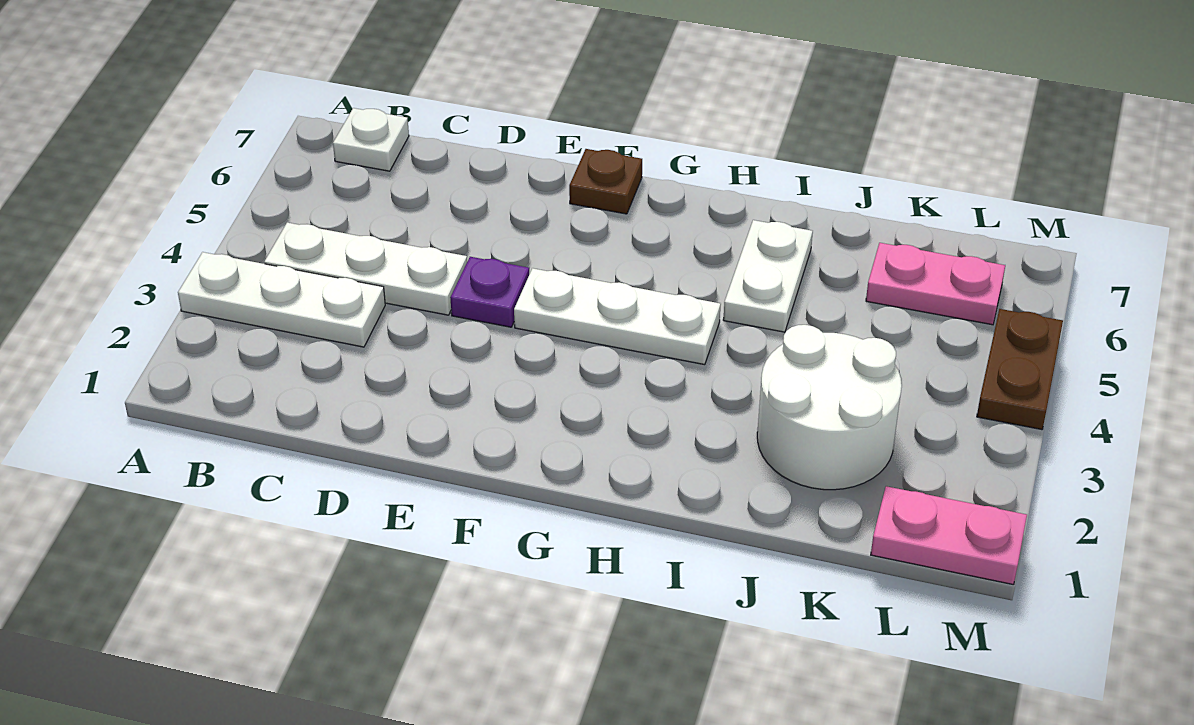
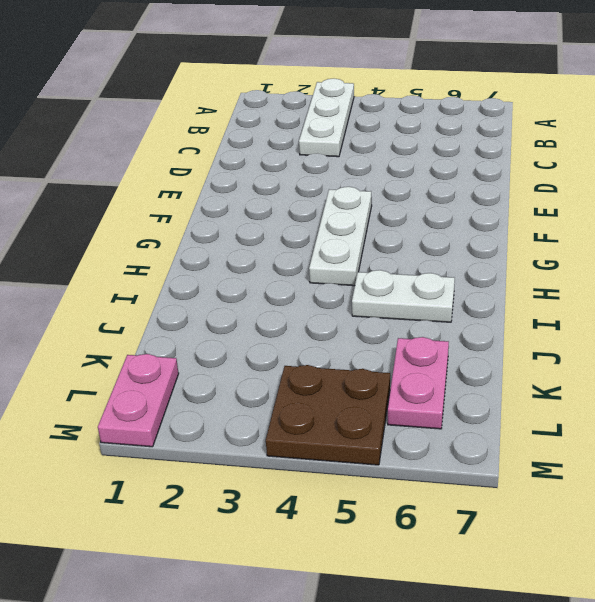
brown plate L4:M5 level 1 -> brown plate M4:M5 level 1
none -> white plate B4:D4 level 1
none -> white plate B7 level 1

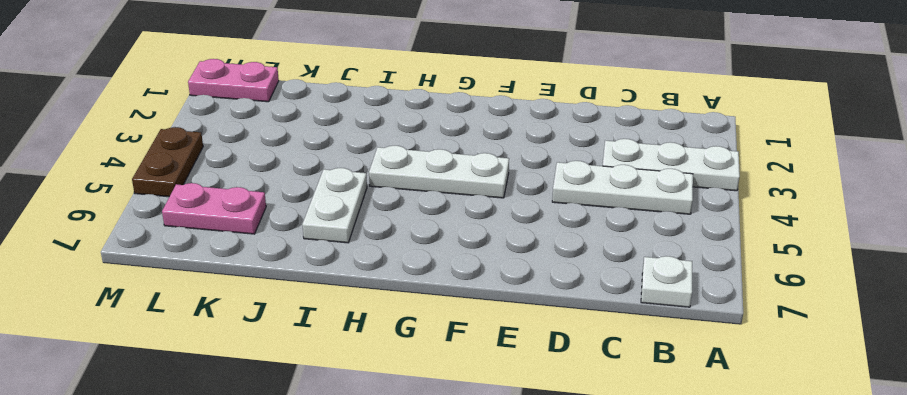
none -> purple plate E4 level 1
none -> brown plate F7 level 1

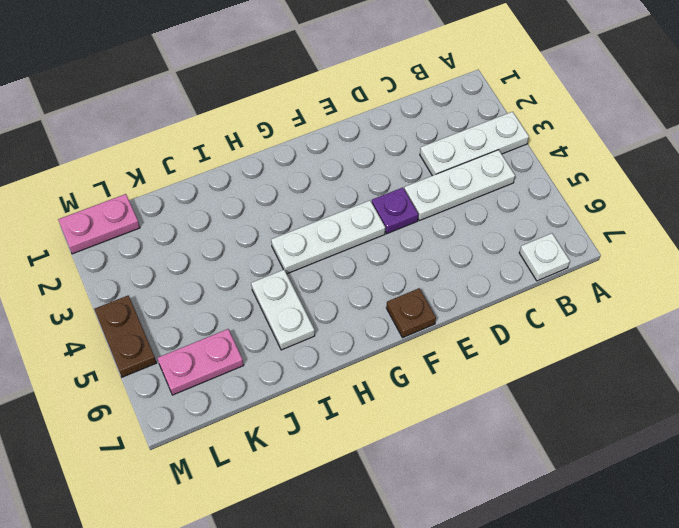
none -> white round brick J2:K3 level 1

